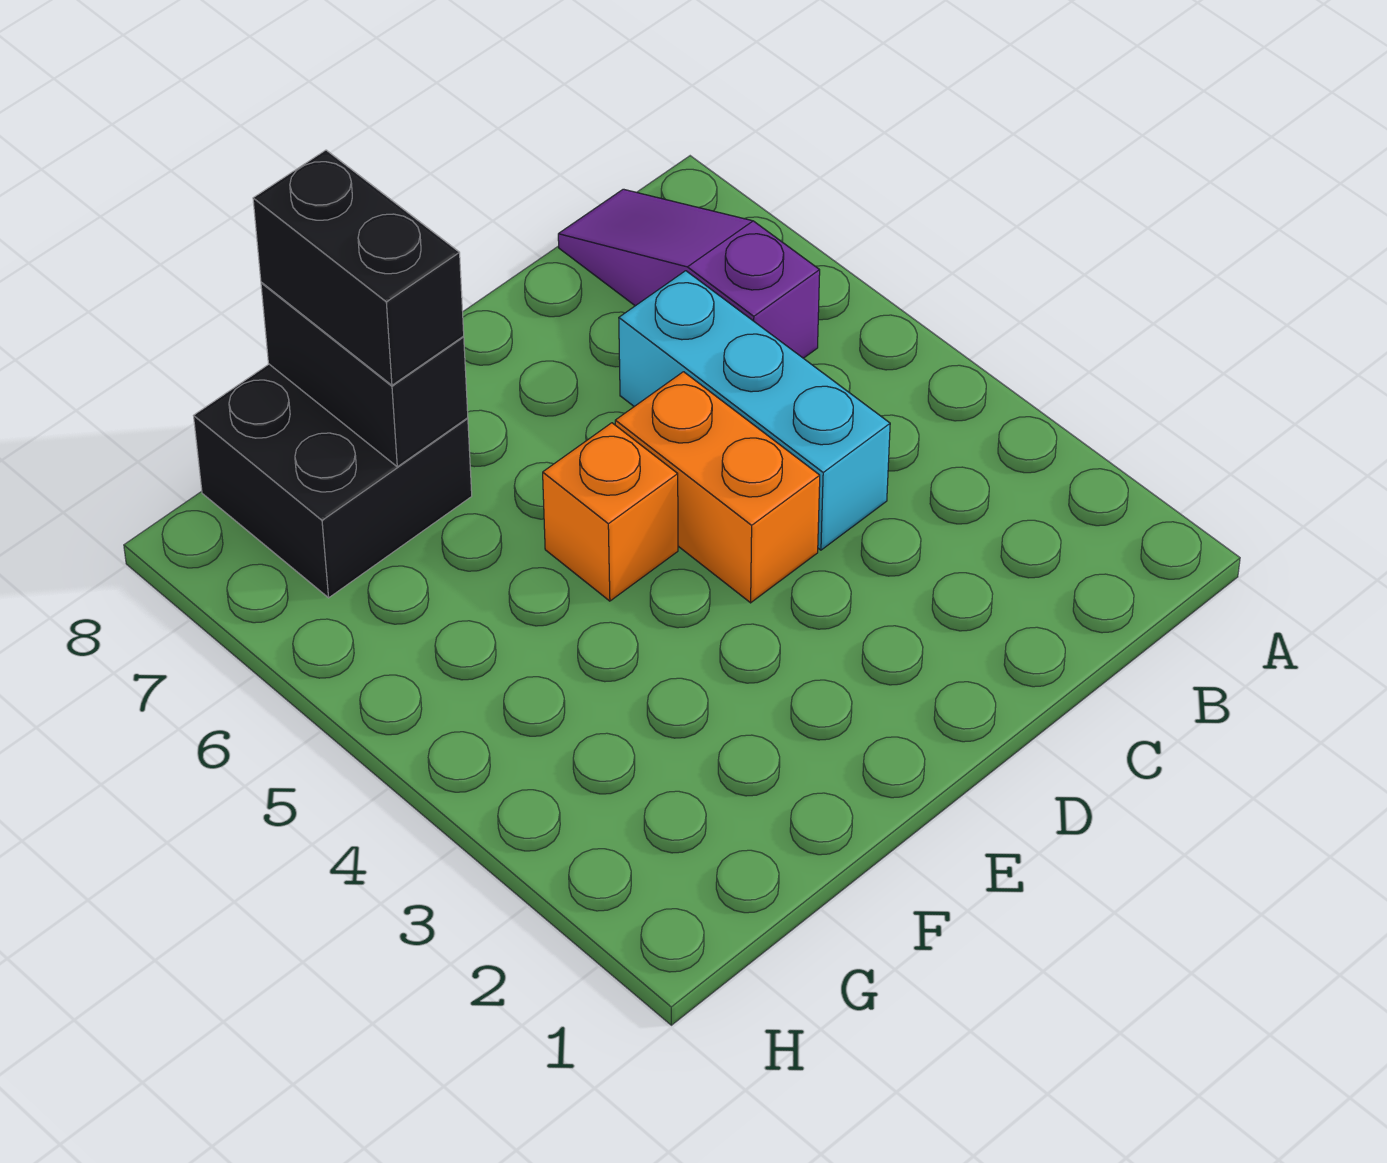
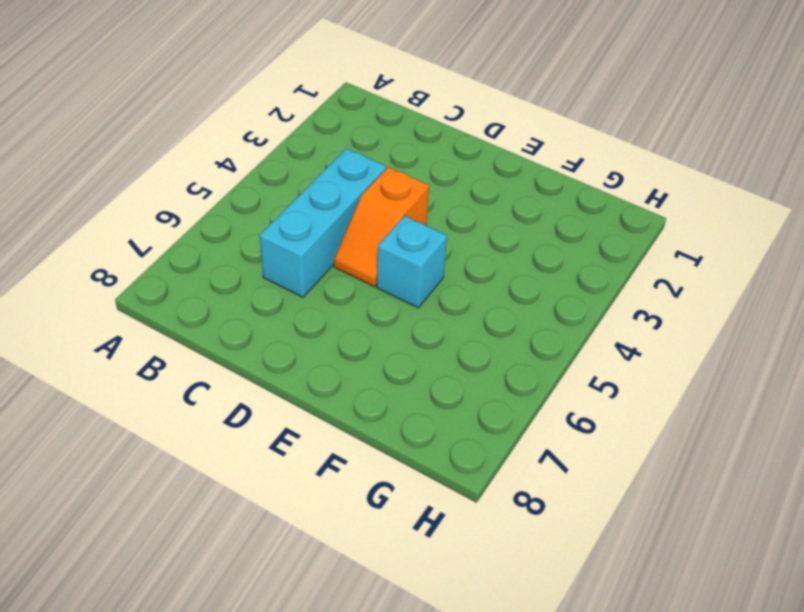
orange slope D4:D5 level 1 top 4 -> orange brick D4:D5 level 1
cyan brick E5 level 1 -> orange brick E5 level 1
none -> purple slope B6:B8 level 1 top 6
none -> black brick F7:G8 level 1

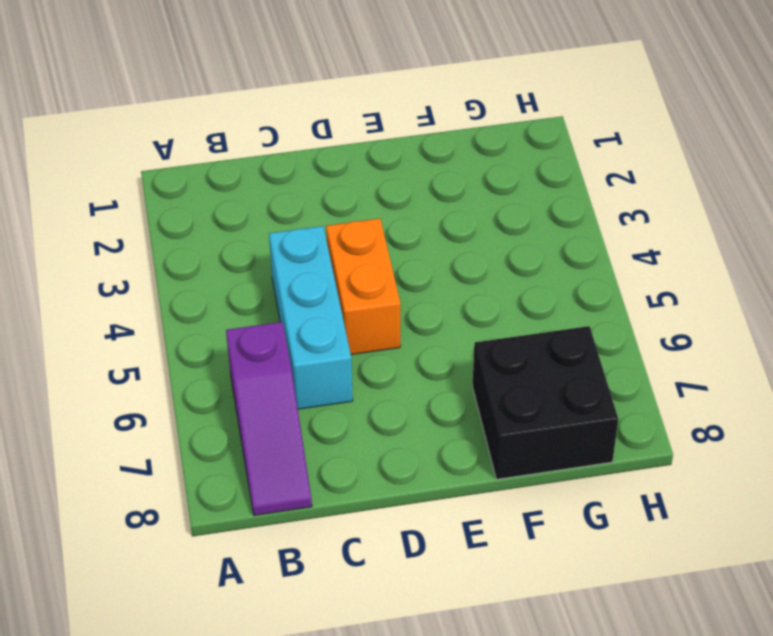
none -> orange brick E5 level 1
none -> black brick F7:F8 level 2

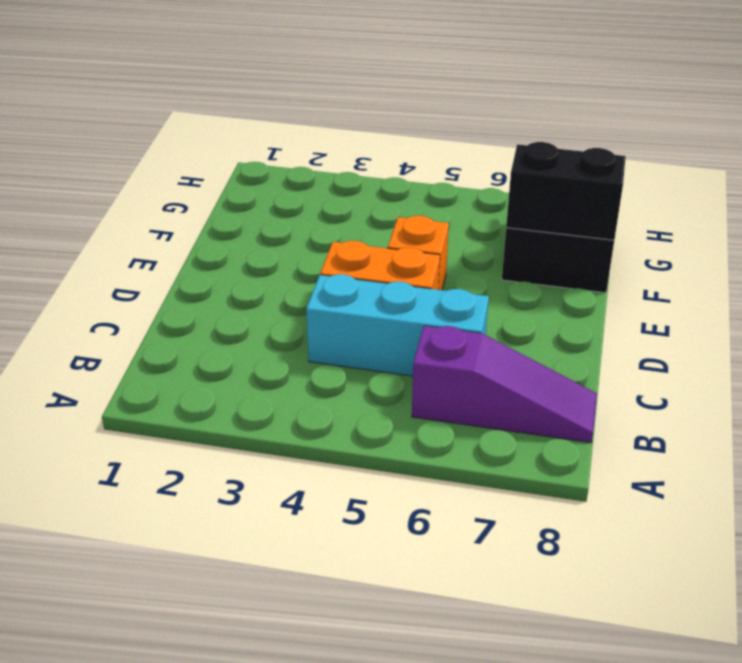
none -> black brick F7:F8 level 3

